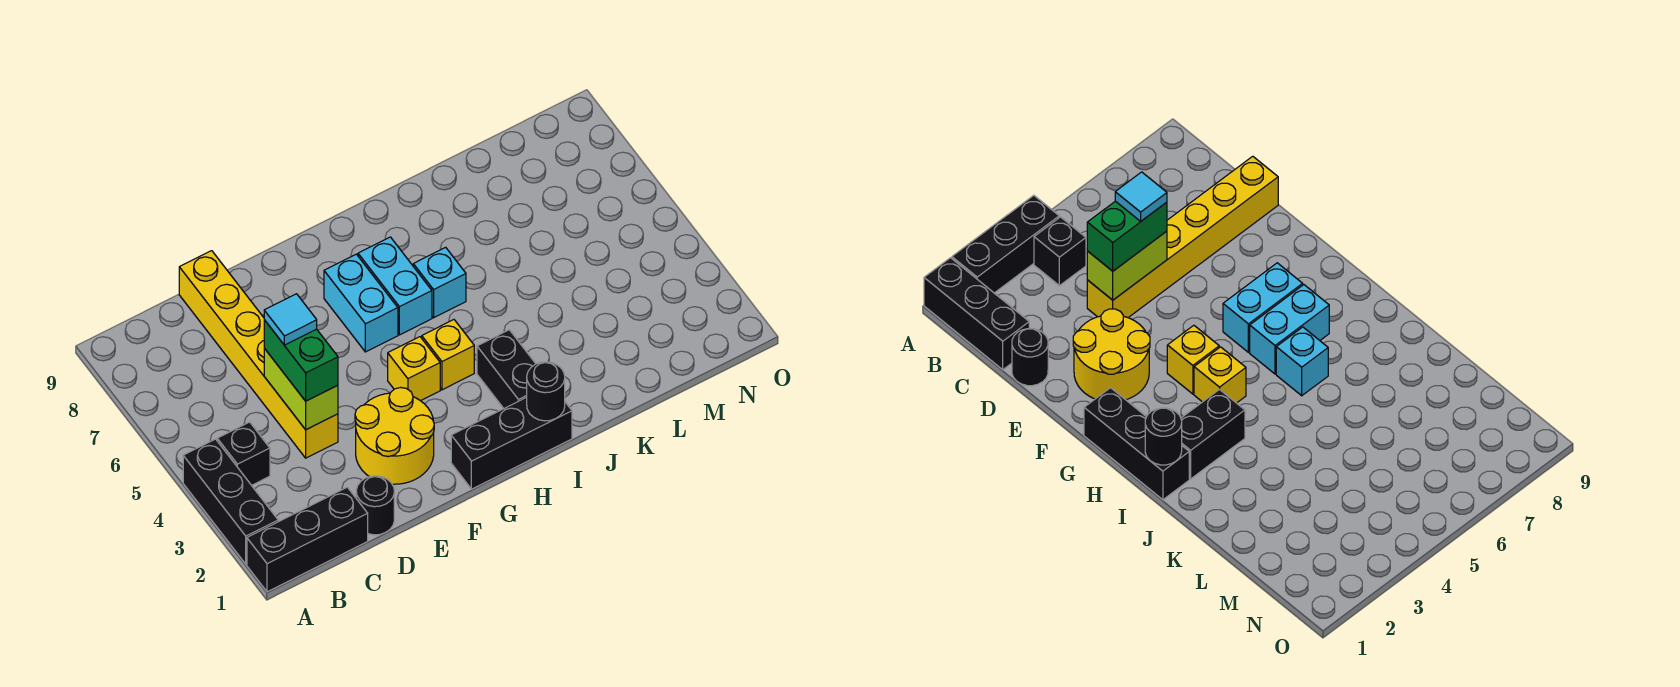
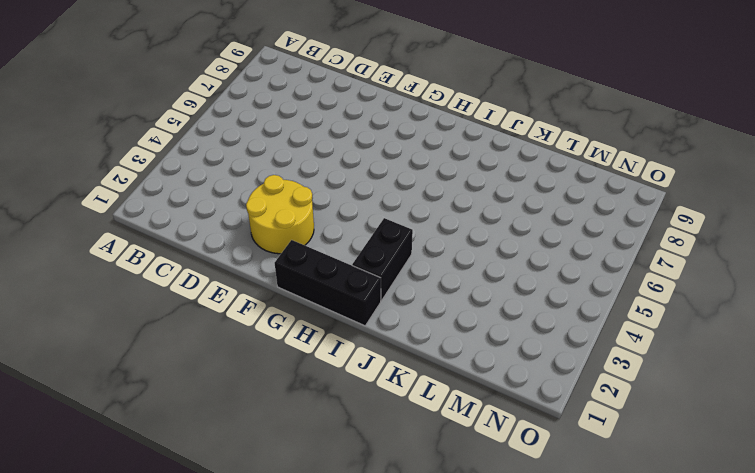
none -> black brick A1:C1 level 1
none -> black brick A2:A4 level 1
none -> black brick B4 level 1

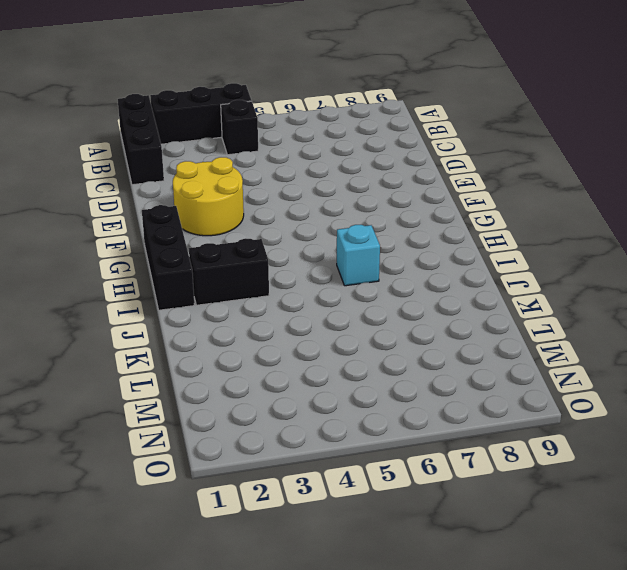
none -> black round brick D1 level 1
none -> yellow brick D4:D9 level 1
none -> yellow brick G4 level 1

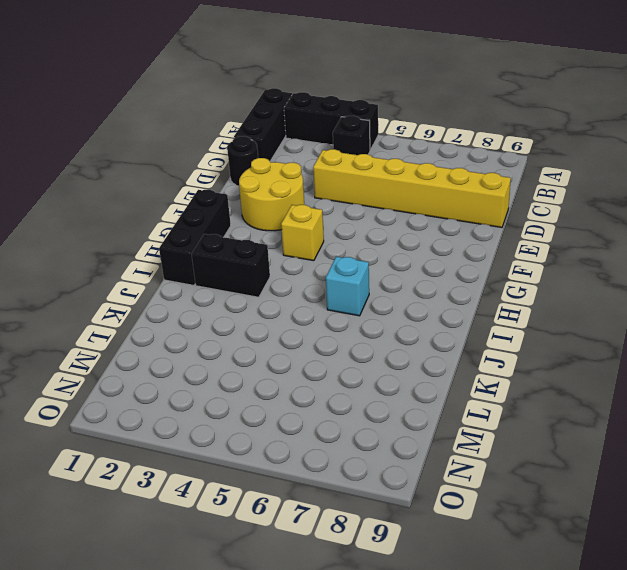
none -> cyan brick G6:G7 level 1
none -> yellow brick H4 level 1
none -> cyan brick H6:H7 level 1

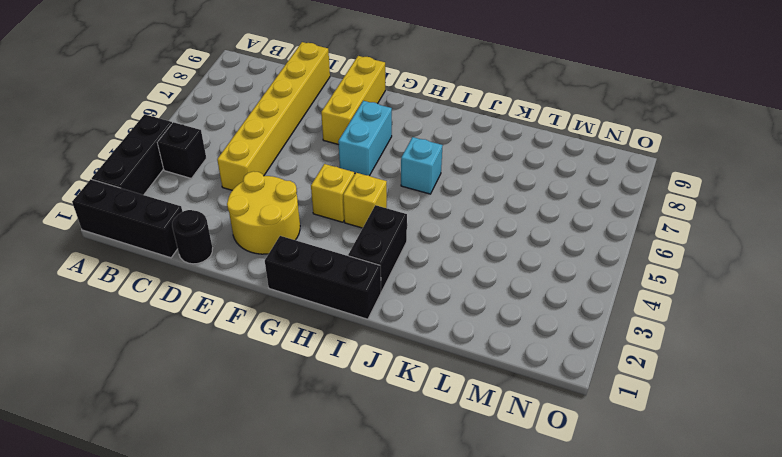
yellow brick F7:F9 level 1 -> none
none -> cyan brick H6:H7 level 1
none -> lime brick D4:D5 level 2
none -> black round brick I1 level 2

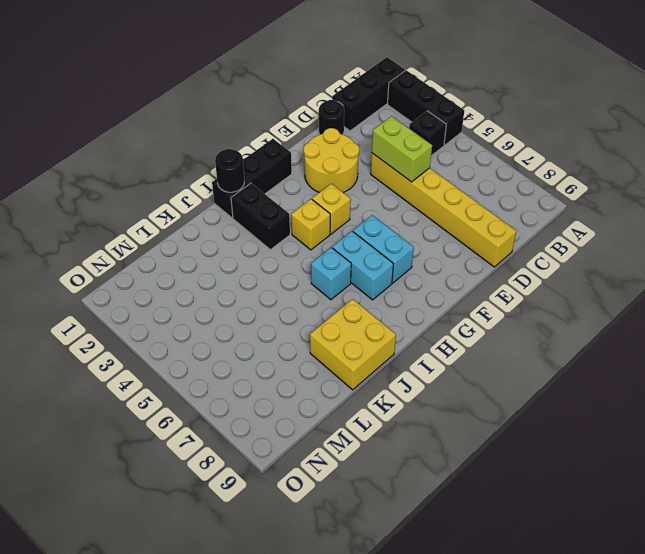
yellow brick J8:K9 level 1 -> none
none -> green brick D4:D5 level 3
none -> cyan tile D5 level 4

